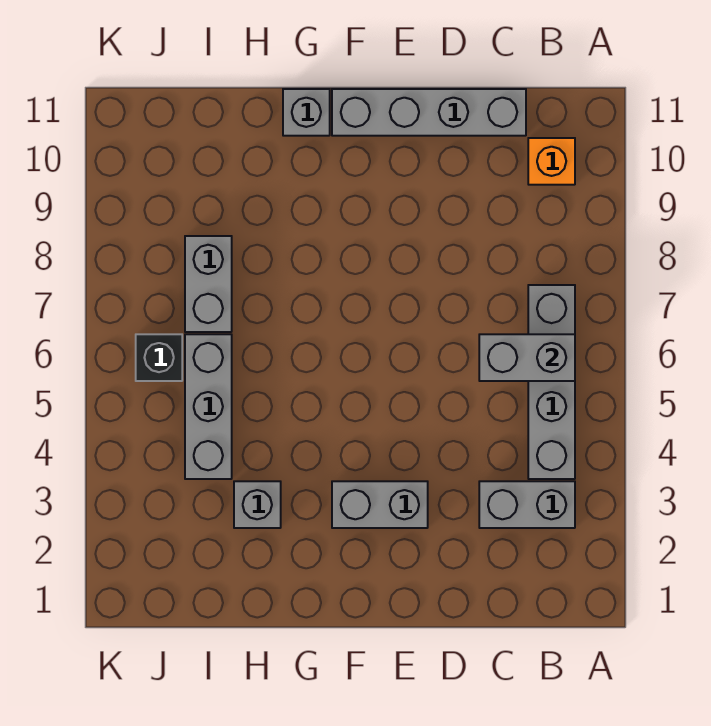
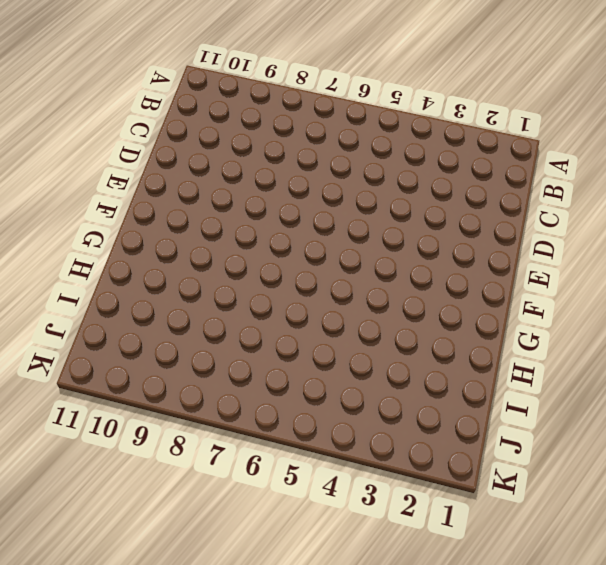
none -> grey brick B3:C3 level 1
none -> grey brick B4:B7 level 1

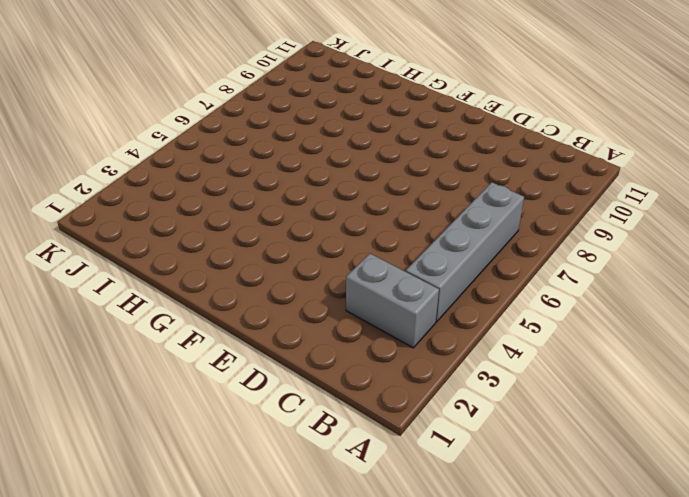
none -> orange brick B10 level 1
none -> grey brick C11:F11 level 1

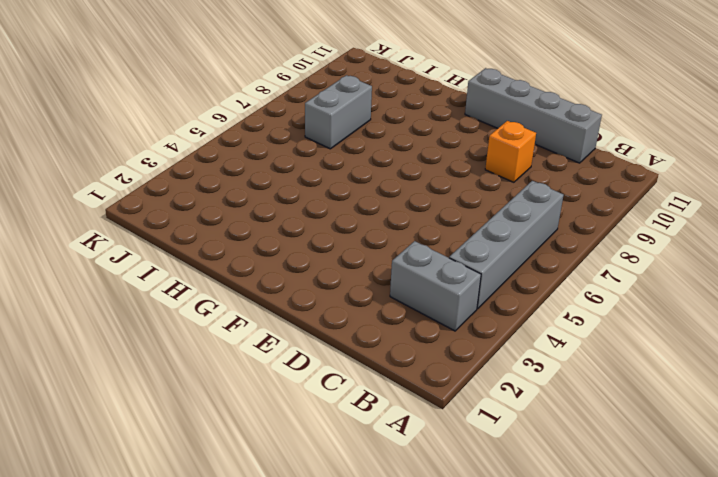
orange brick D9 level 1 -> orange brick B10 level 1
none -> grey brick E3:F3 level 1
none -> grey brick G11 level 1

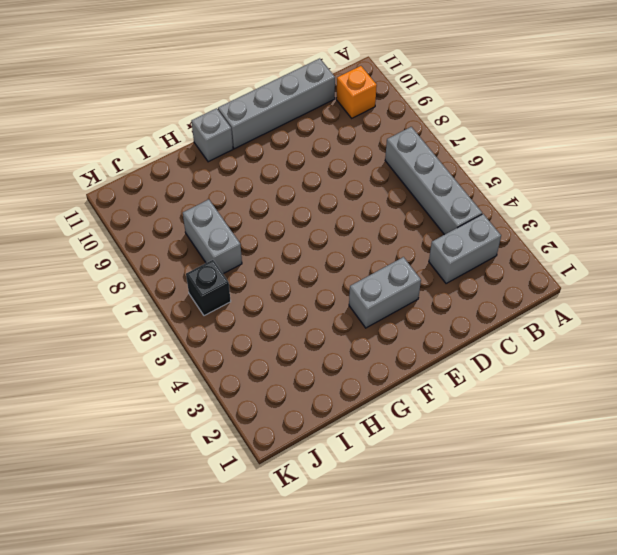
none -> grey brick H3 level 1
none -> grey brick I4:I6 level 1

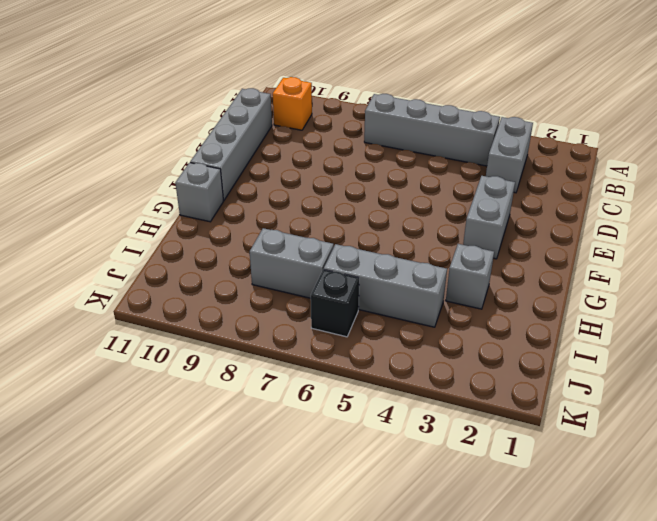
none -> grey brick B6:C6 level 2

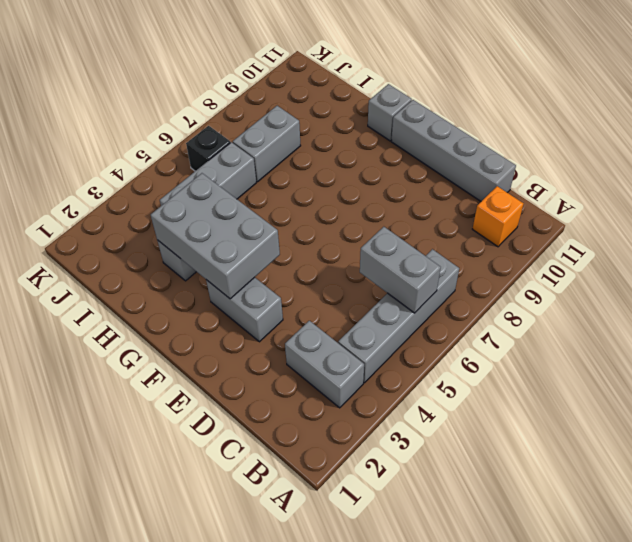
grey brick F3:H4 level 2 -> none

